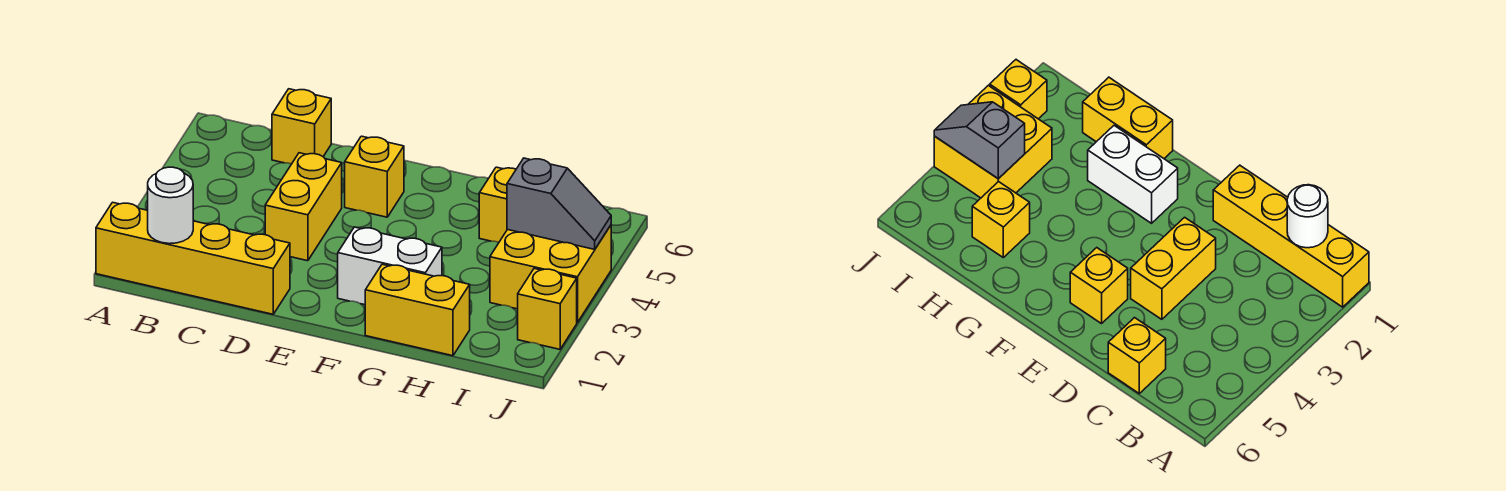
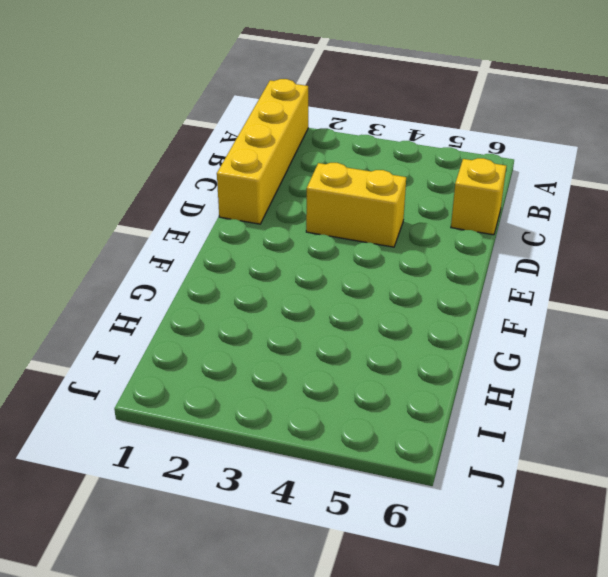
none -> yellow brick E5 level 1
none -> white brick F2:G2 level 1

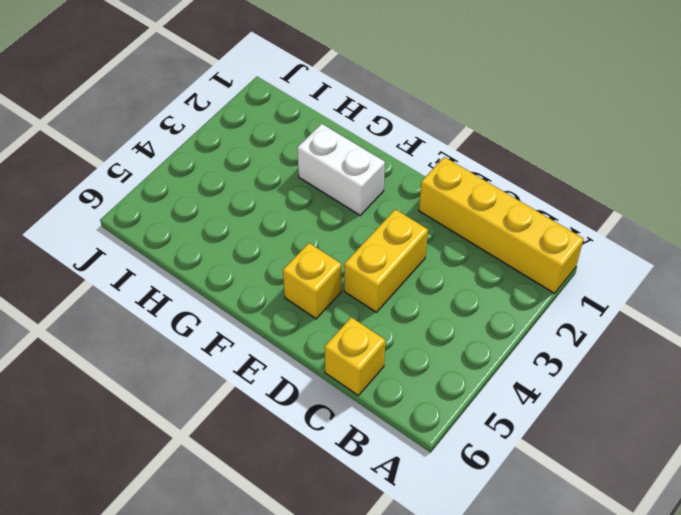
none -> yellow brick G1:H1 level 1
none -> yellow brick H5 level 1

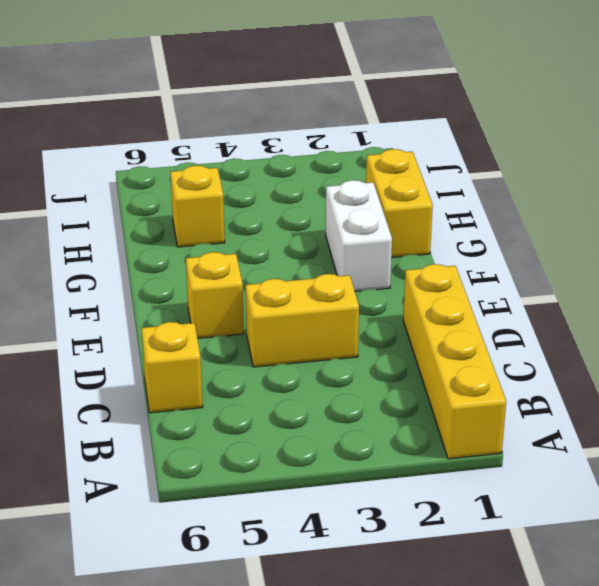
none -> yellow brick I3:J4 level 1
none -> yellow brick J2 level 1

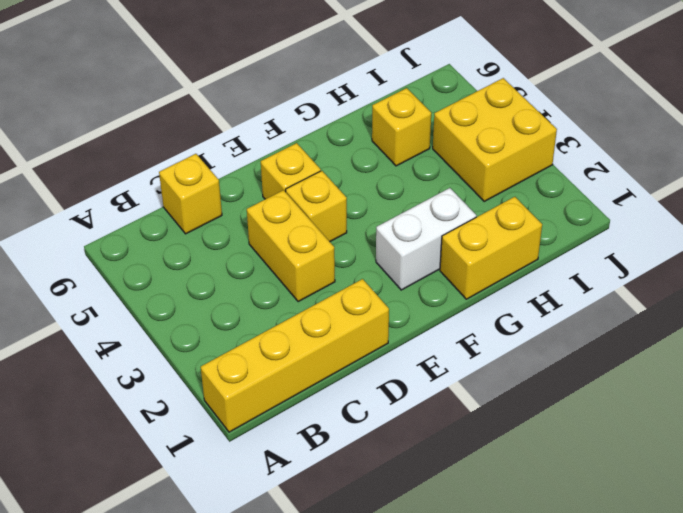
yellow brick E4 level 1 -> yellow brick J2 level 1
none -> white round brick B1 level 2
none -> grey slope I4:J4 level 2 top I

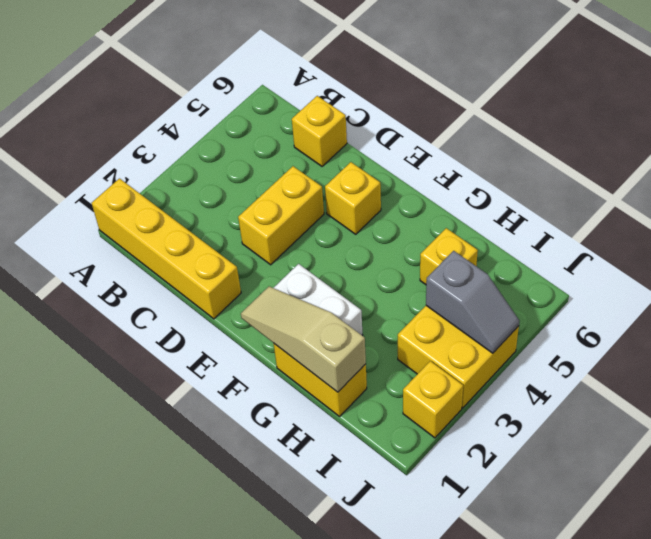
tan slope F1:H1 level 2 top H -> none
none -> white round brick B1 level 2

